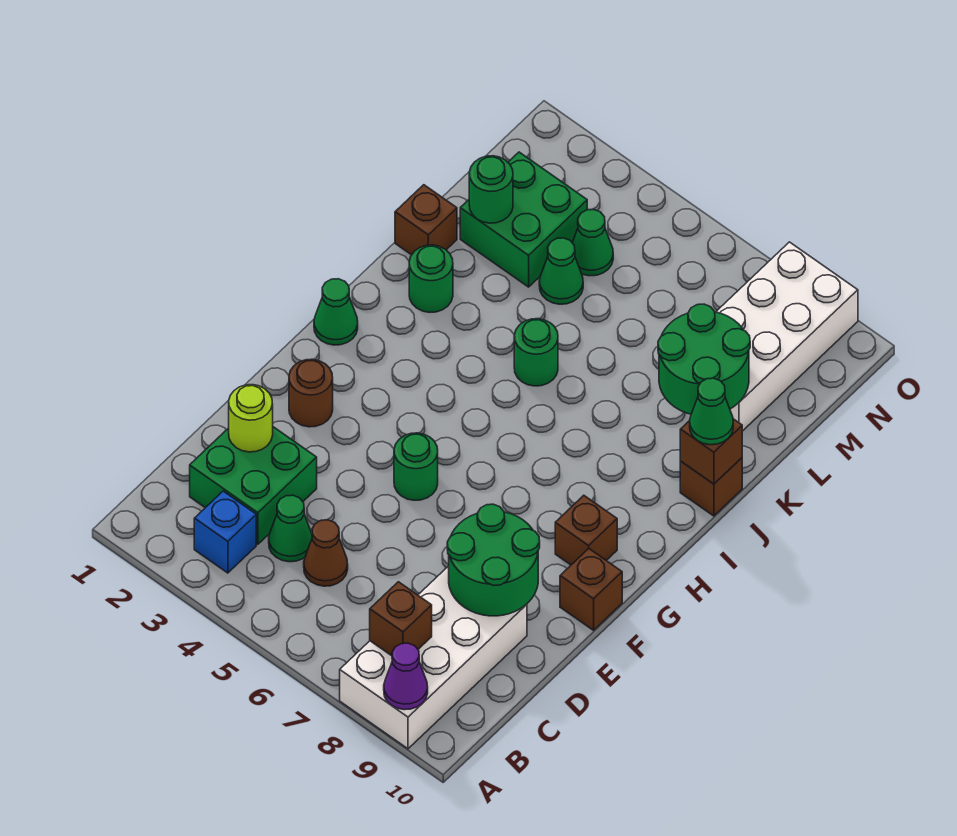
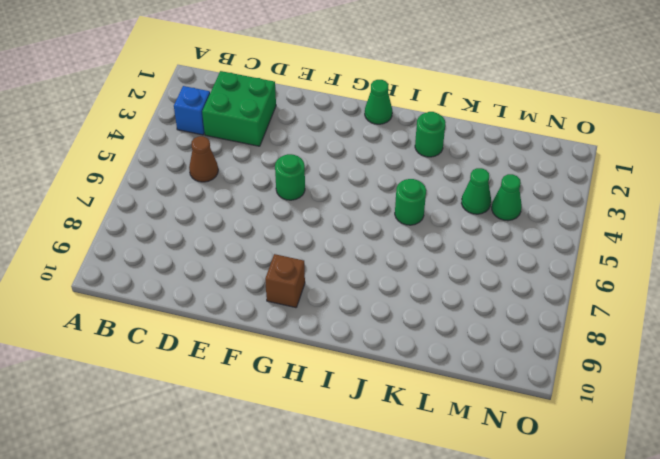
none -> white brick A8:D9 level 1
none -> green cone C4 level 1
none -> brown round brick F2 level 1

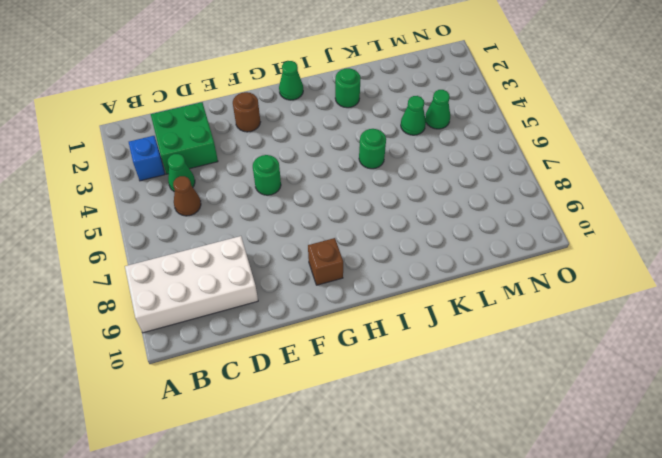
none -> brown brick F10 level 1
none -> brown brick J10 level 1
none -> brown brick K1 level 1

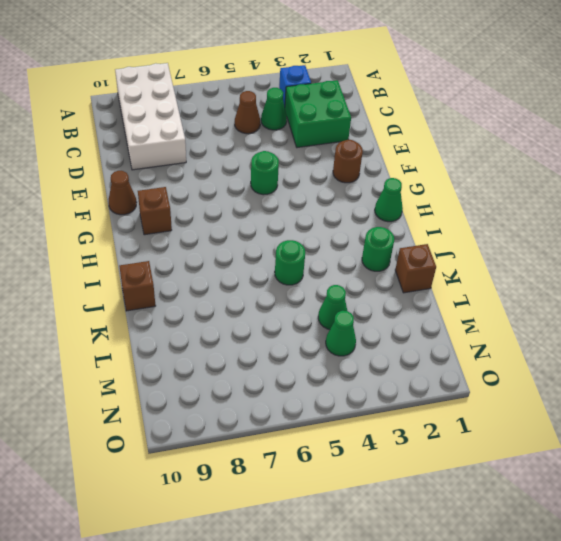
brown cone F10 level 1 -> brown brick F10 level 1
none -> green brick L2:M3 level 1
none -> white brick L8:O9 level 1
none -> purple cone A9 level 2

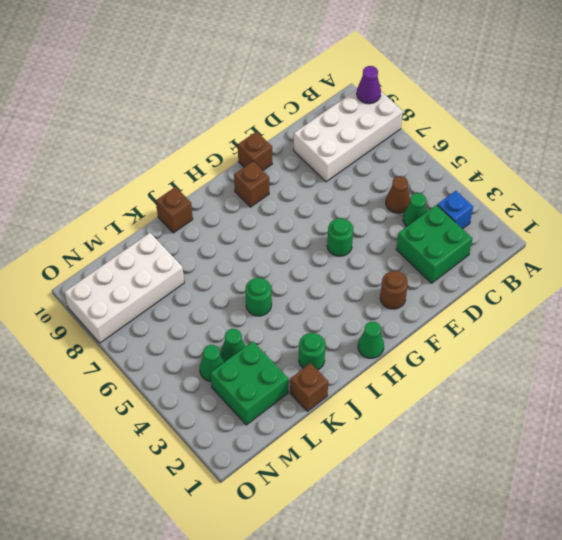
none -> brown brick B8 level 2
none -> lime round brick D2 level 2
none -> green round brick D8:E9 level 2

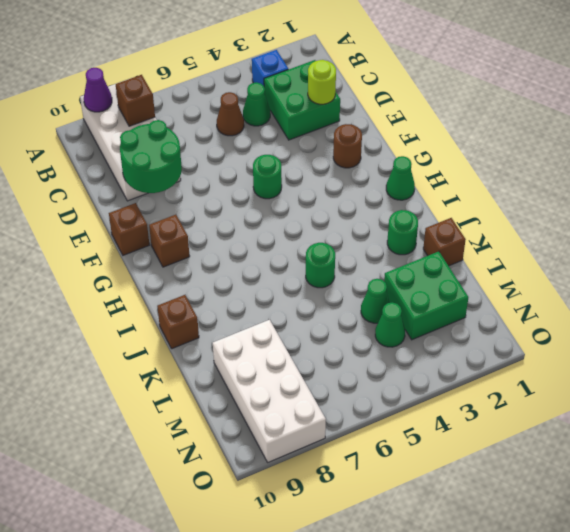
none -> brown brick J10 level 2
none -> green round brick K8:L9 level 2
none -> green round brick L2 level 2

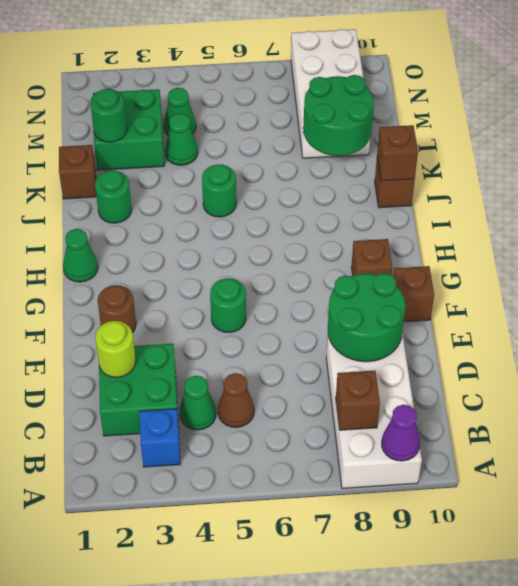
none -> green cone J10 level 3

